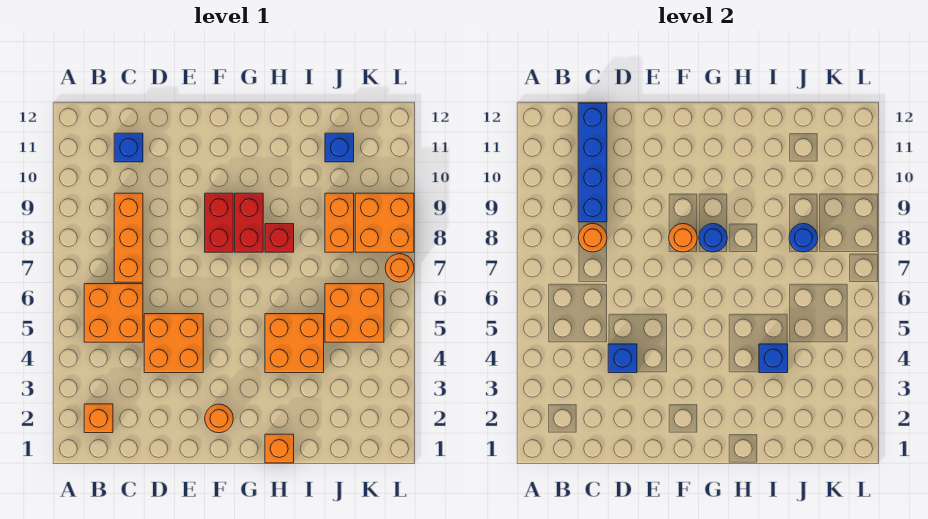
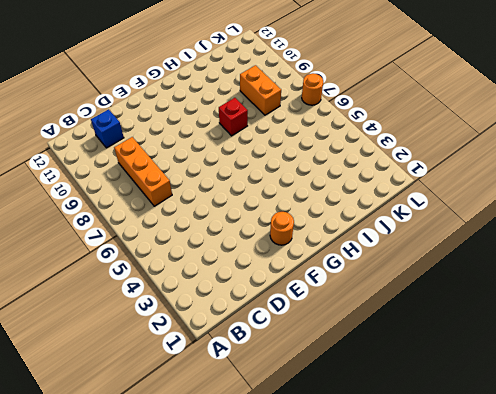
none -> orange brick B2 level 1
none -> orange brick B5:C6 level 1
none -> orange brick D4:E5 level 1

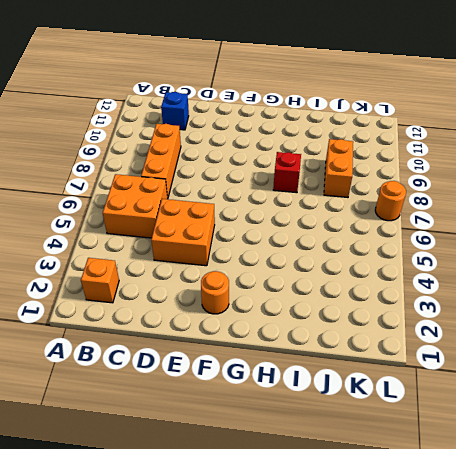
none -> red brick F8:F9 level 1
none -> red brick G8:G9 level 1
none -> orange brick H1 level 1

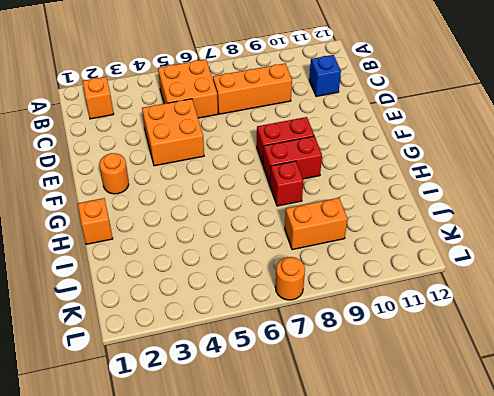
none -> orange brick H4:I5 level 1
none -> orange brick J5:K6 level 1
none -> blue brick J11 level 1

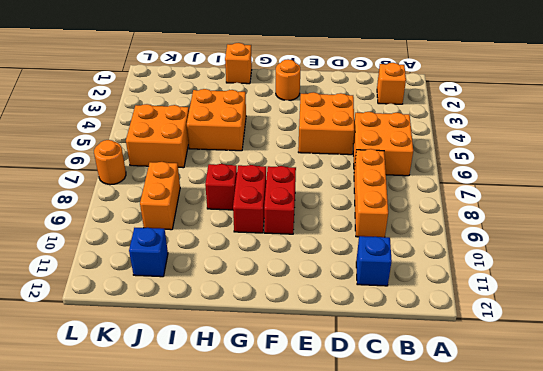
none -> orange brick K8:L9 level 1
none -> orange round brick C8 level 2
none -> blue brick C9:C12 level 2

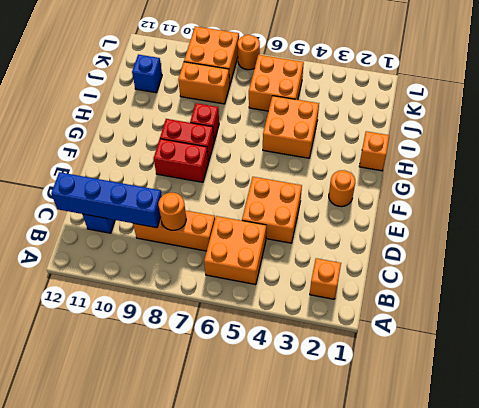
none -> blue brick D4 level 2
none -> orange round brick F8 level 2
none -> blue round brick G8 level 2

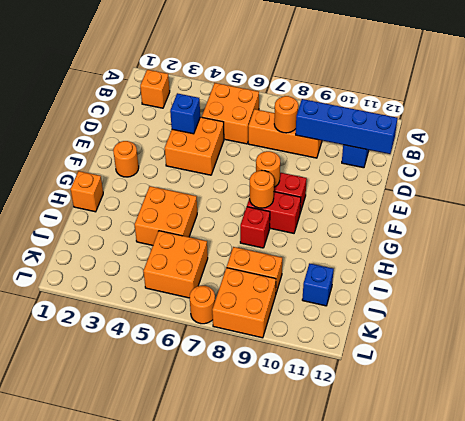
orange round brick G8 level 2 -> blue round brick G8 level 2
none -> blue brick I4 level 2
none -> blue round brick J8 level 2

